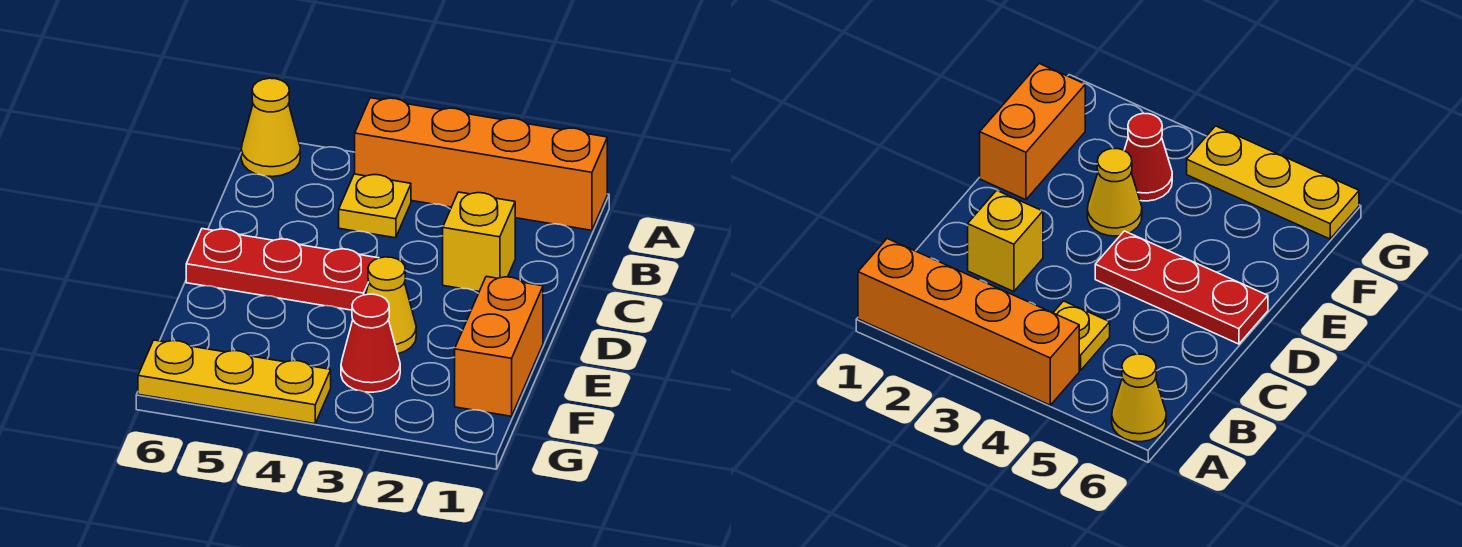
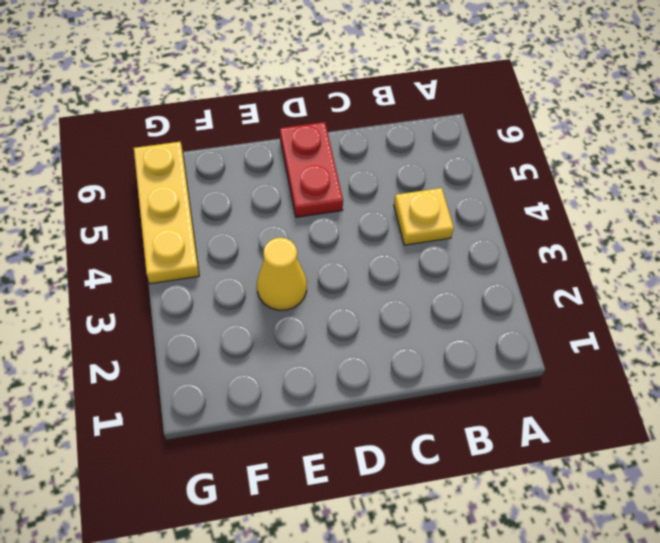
red plate D5:D6 level 1 -> red plate D4:D6 level 1
none -> orange brick A1:A4 level 1
none -> yellow cone A6 level 1

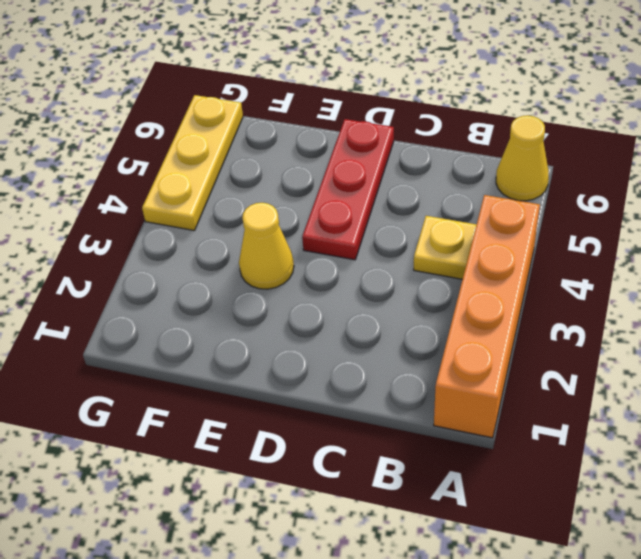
none -> yellow brick C2 level 1
none -> orange brick E1:F1 level 1

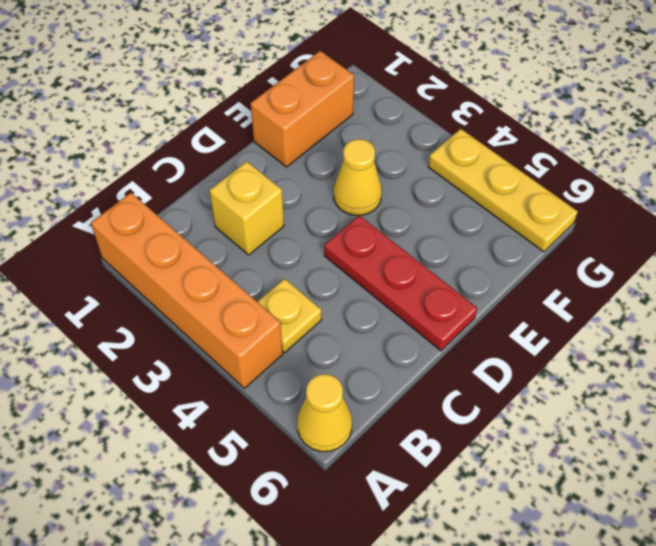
none -> red cone F3 level 1

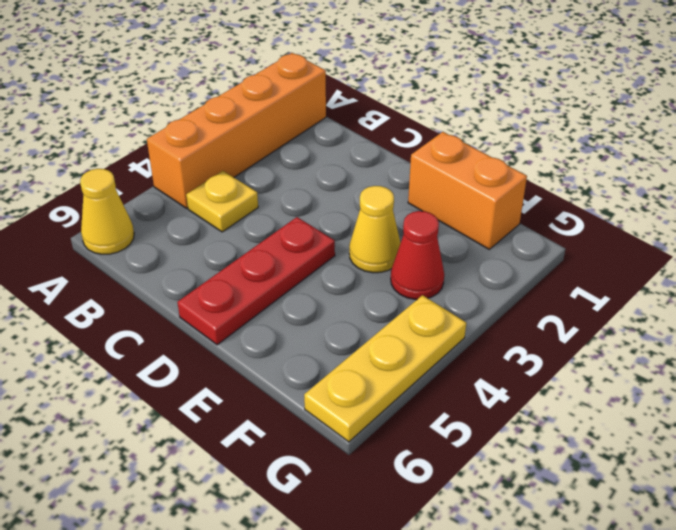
none -> yellow brick C2 level 1

